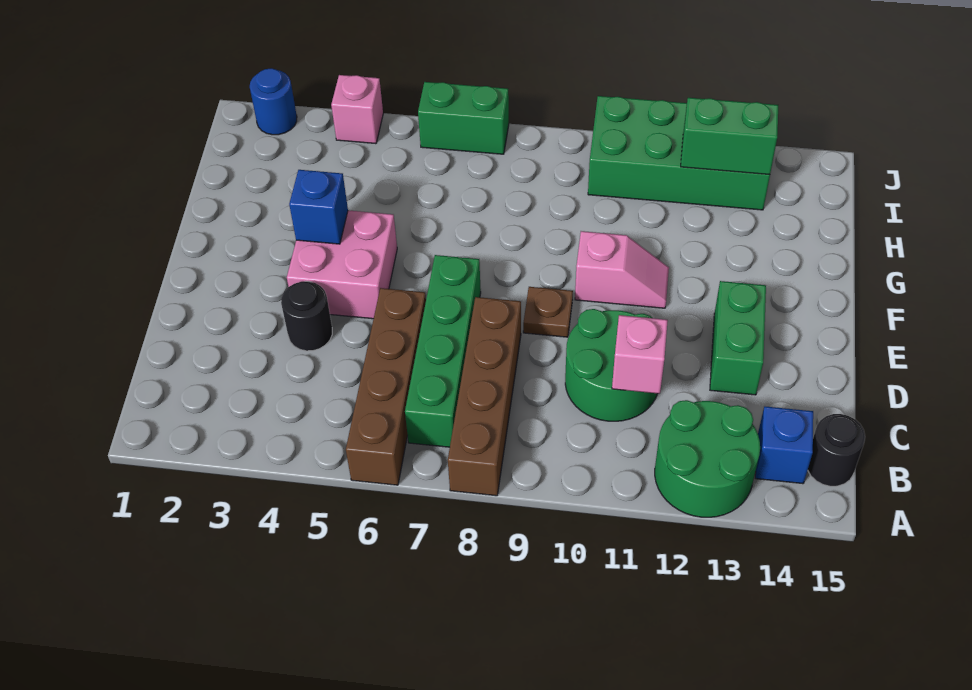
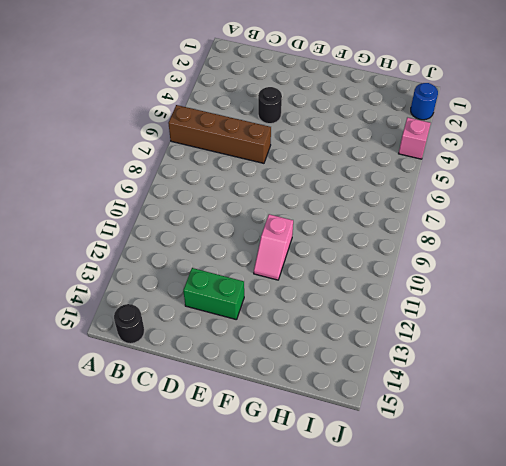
none -> brown brick A8:D8 level 1
none -> green round brick A12:B13 level 1
none -> green brick B7:E7 level 1

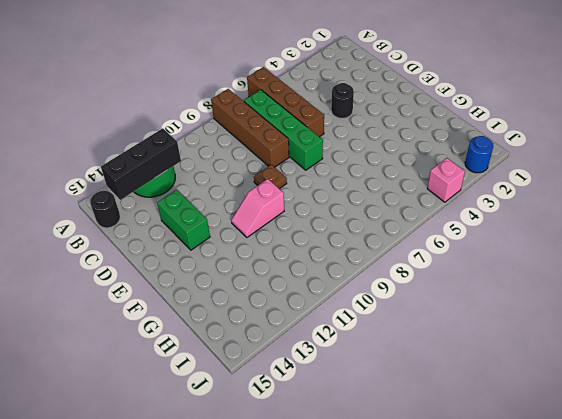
black brick B12:B14 level 2 -> none
none -> blue brick B14 level 1
none -> green round brick C10:D11 level 1
none -> pink brick E4:F5 level 1

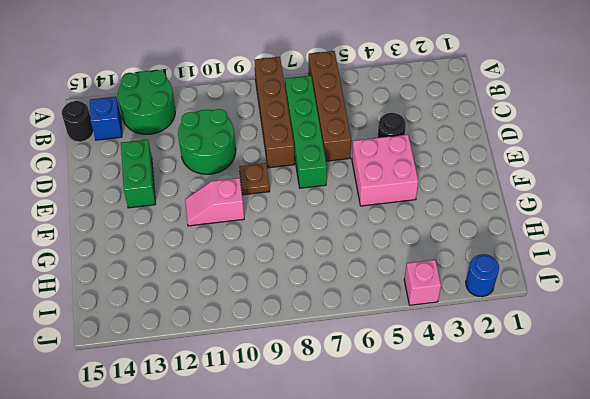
none -> green brick I10:J13 level 1
none -> green brick J6:J7 level 1
none -> pink brick C11 level 2

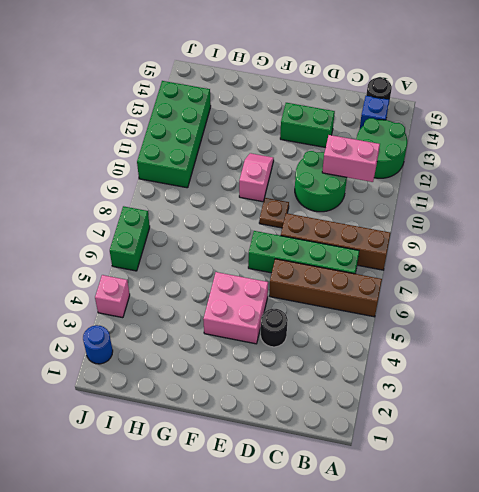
pink brick B11:C11 level 2 -> pink brick C11 level 2
none -> blue brick F4 level 2
none -> green brick I12:I13 level 2

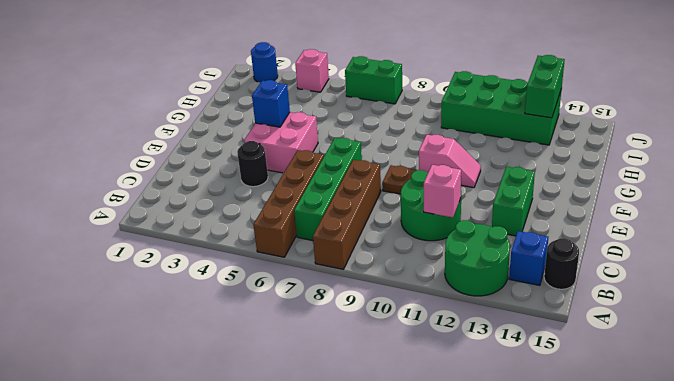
green brick I13:J13 level 2 -> green brick I12:I13 level 2

